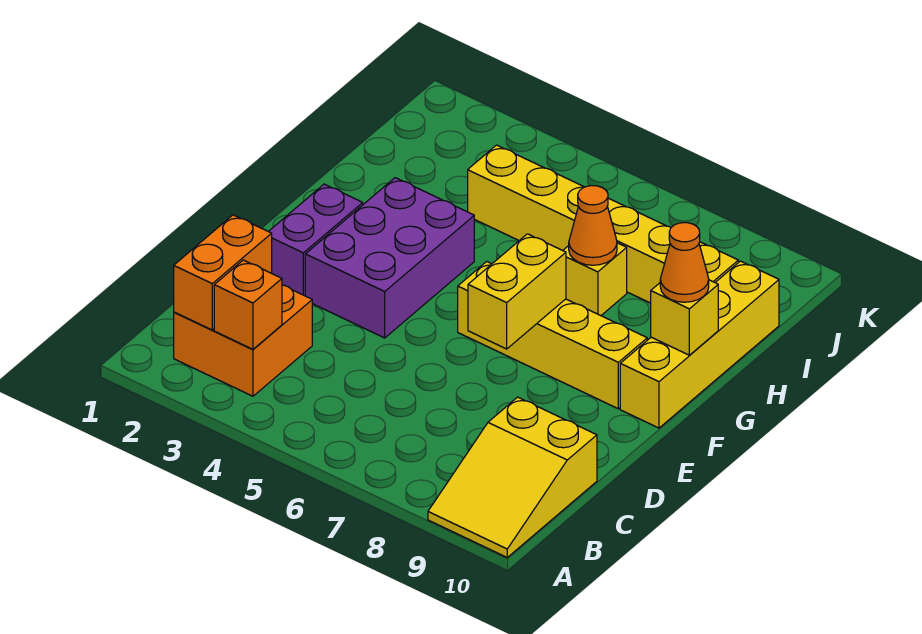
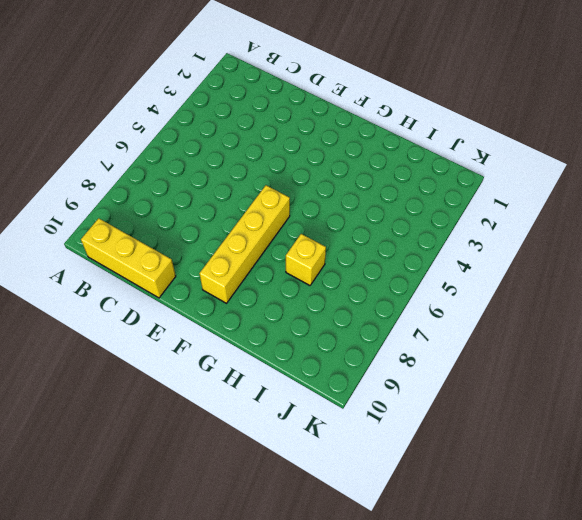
yellow brick B10:D10 level 1 -> yellow slope A9:C10 level 1 top C
none -> orange brick B2:C3 level 1
none -> purple brick E2:F2 level 1
none -> purple brick E3:G4 level 1

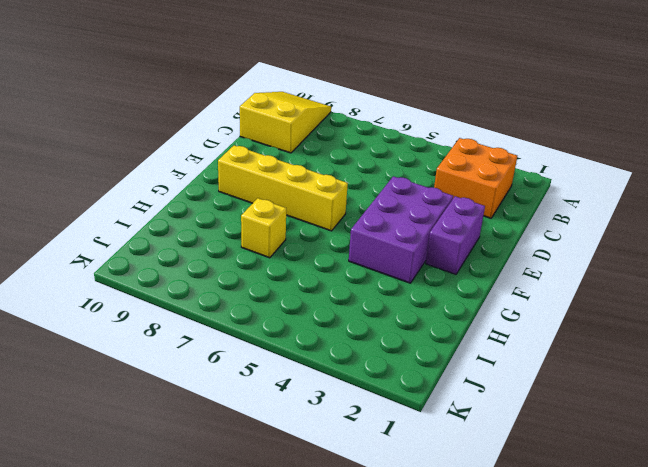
none -> yellow brick F10:I10 level 1
none -> yellow brick I4:I9 level 1
none -> orange brick B2:C2 level 2

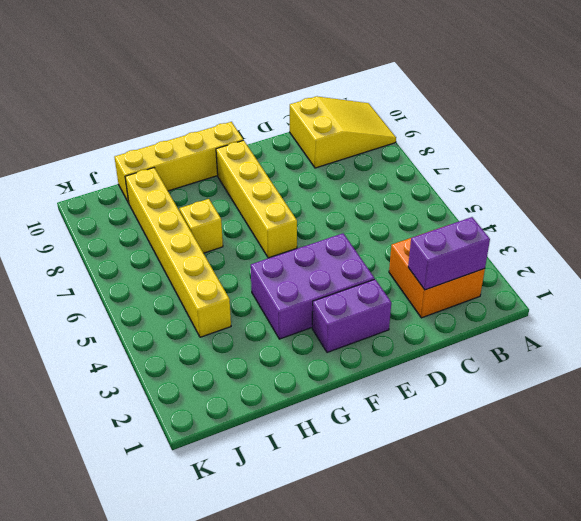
purple brick B2:C2 level 2 -> orange brick B2:C2 level 2
none -> orange brick B3 level 2
none -> yellow brick E7:F7 level 2
none -> yellow brick G10 level 2

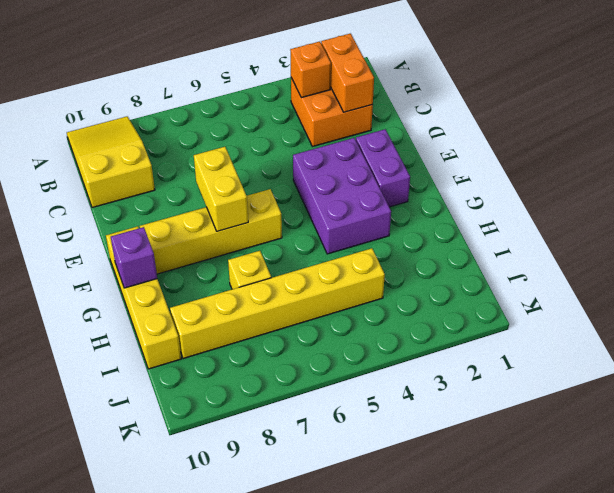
purple brick G10 level 2 -> yellow brick G10 level 2
none -> orange cone H7 level 2
none -> orange cone G10 level 3

